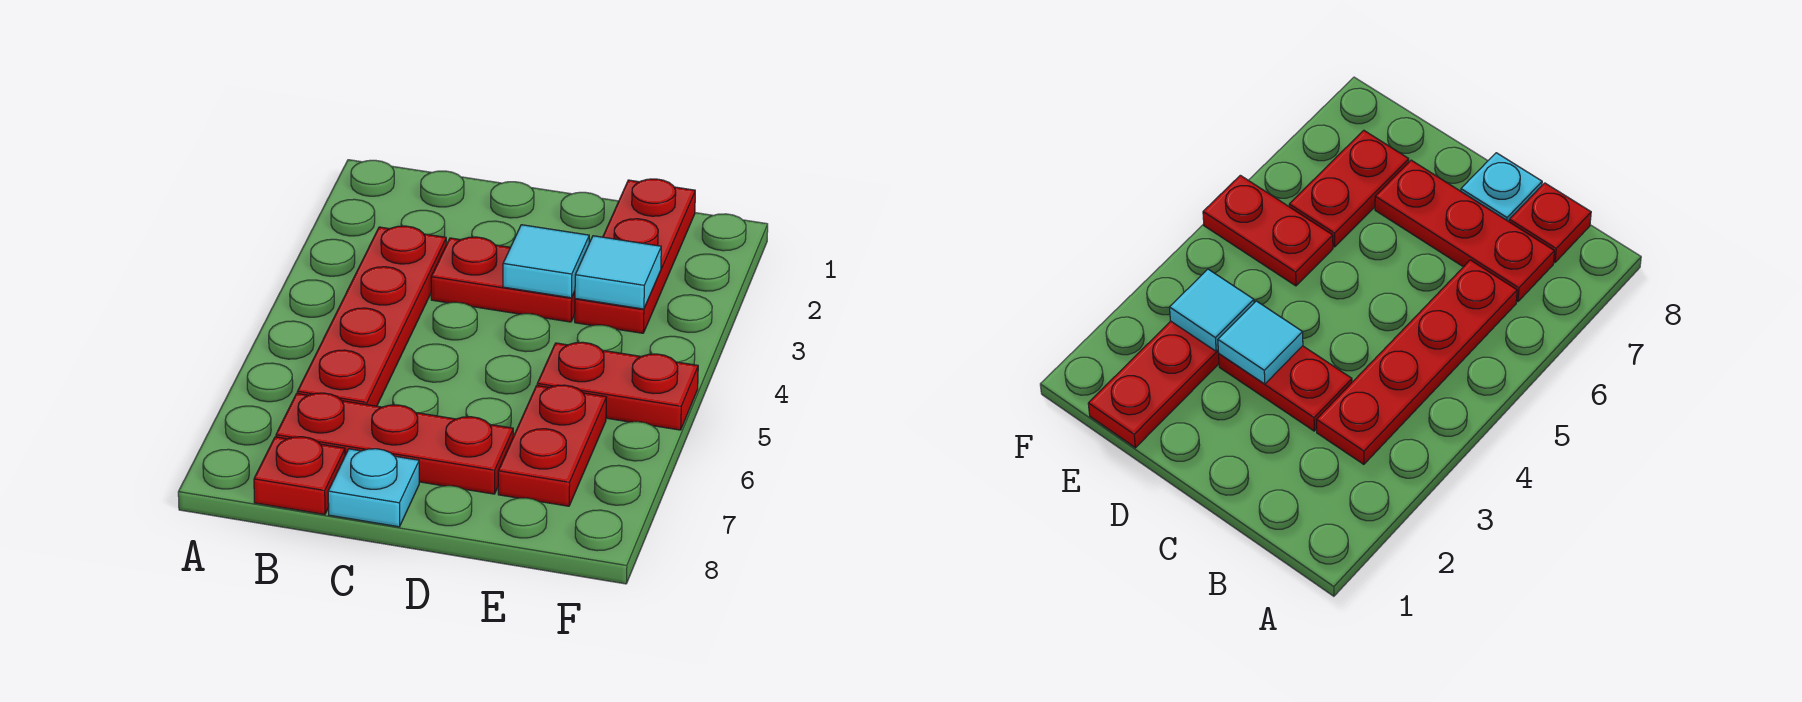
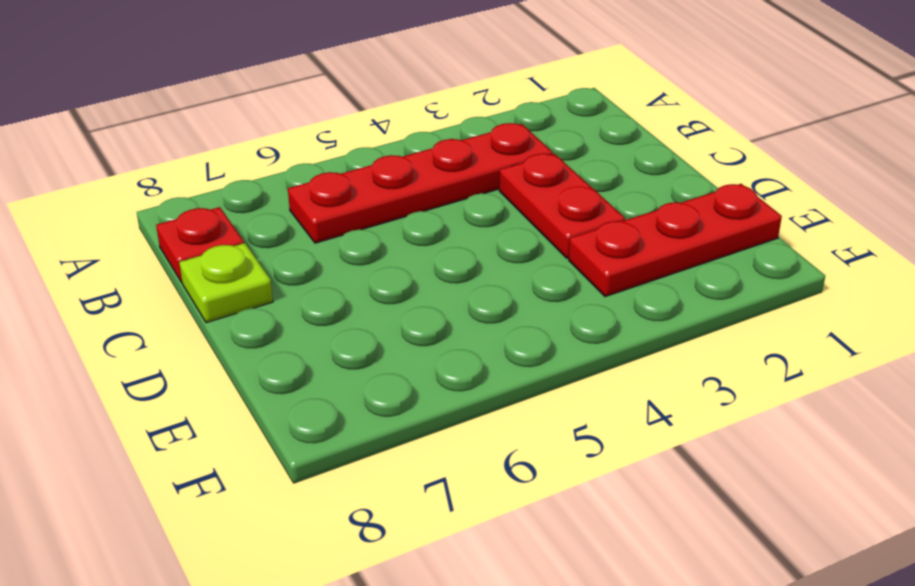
lime plate C8 level 1 -> cyan plate C8 level 1
none -> red plate B7:D7 level 1
none -> red plate E5:F5 level 1

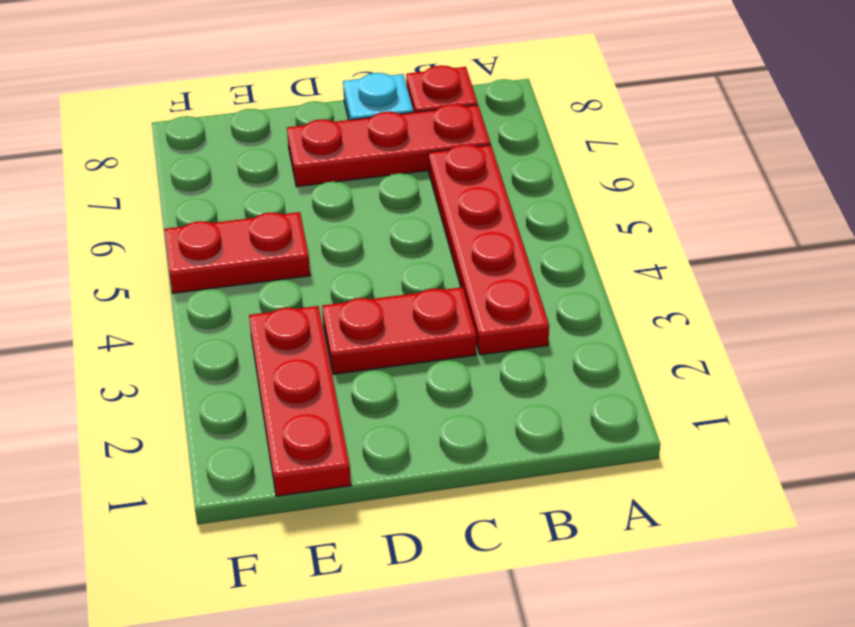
none -> red plate E6:E7 level 1
none -> cyan tile D3 level 2

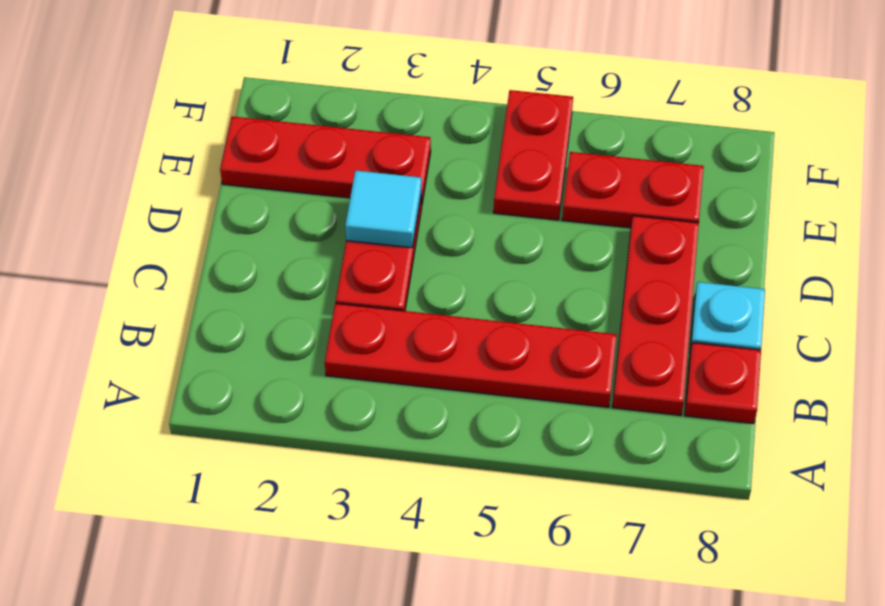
none -> cyan tile E3 level 2

